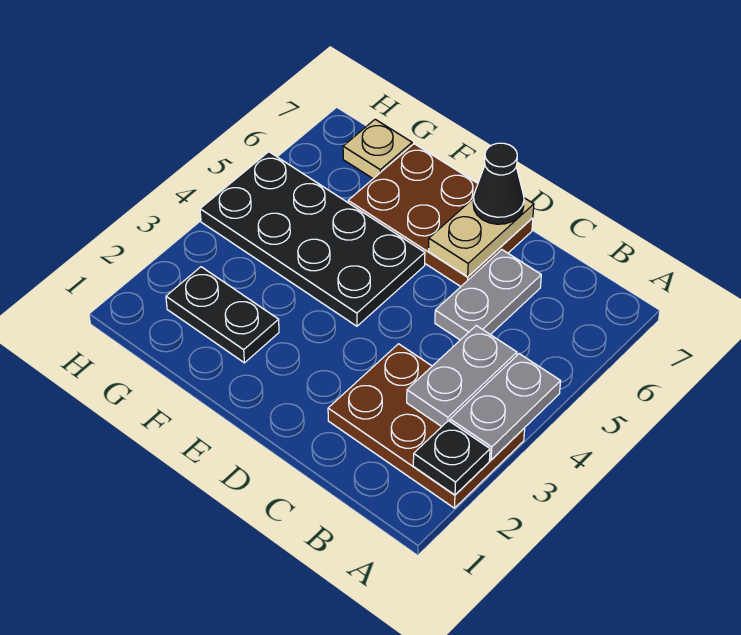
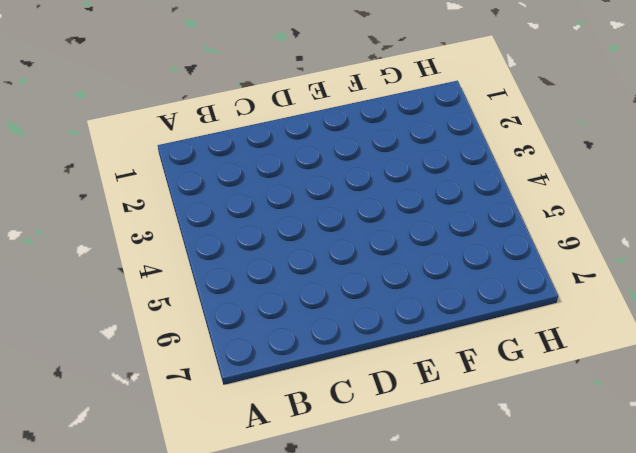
none -> brown plate A2:C3 level 1
none -> grey plate C5:C6 level 1

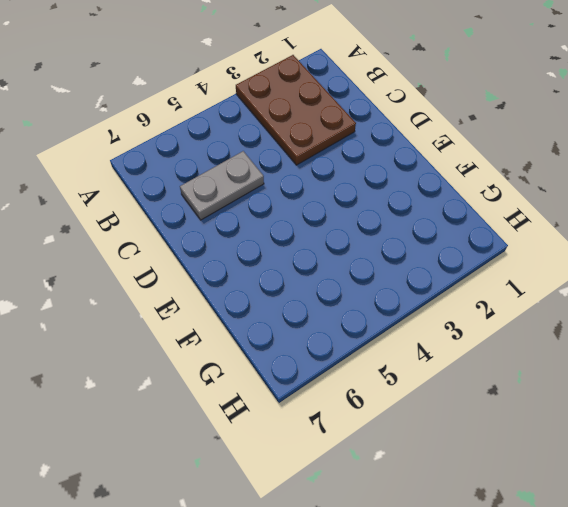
none -> brown plate D6:F7 level 1
none -> black plate E4:H5 level 1

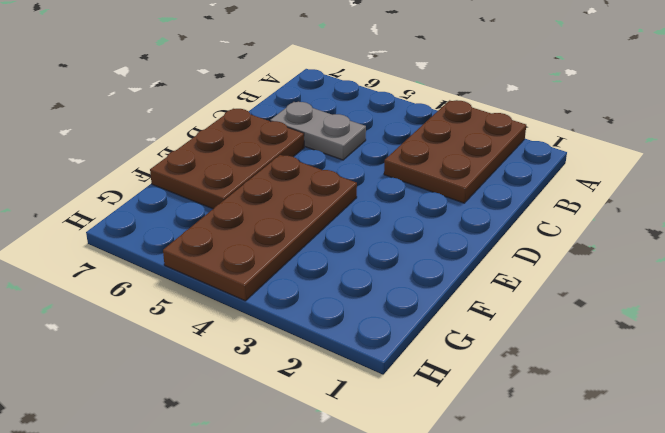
brown plate E4:H5 level 1 -> black plate E4:H5 level 1
none -> black plate F2:G2 level 1
none -> tan plate G7 level 1

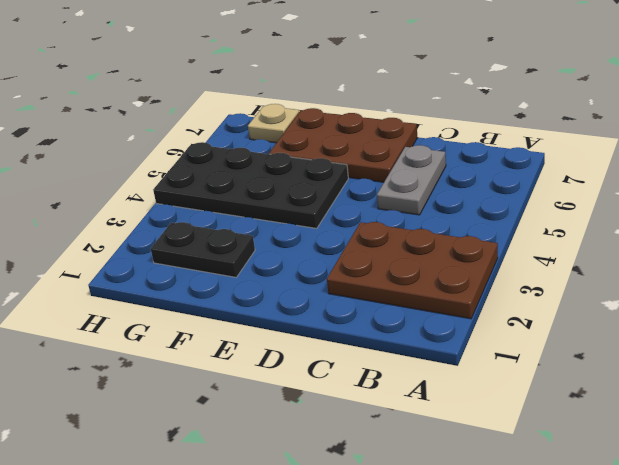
none -> black plate A2 level 2
none -> grey plate A3:A4 level 2

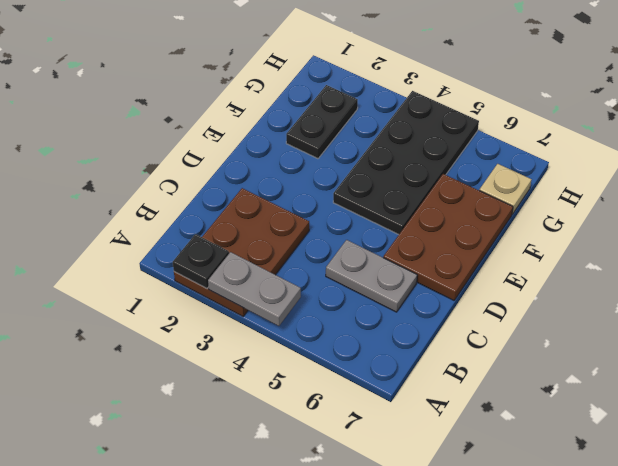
none -> grey plate B3:B4 level 2
none -> tan plate D6:D7 level 2

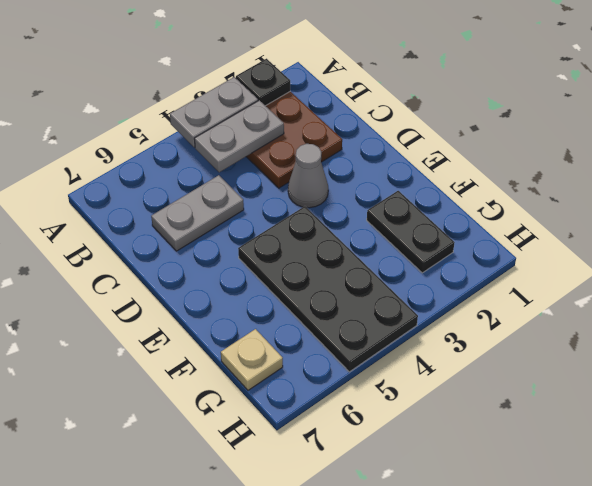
grey cone D3 level 1 -> none
none -> brown plate D6:F7 level 1
none -> tan plate D6:D7 level 2

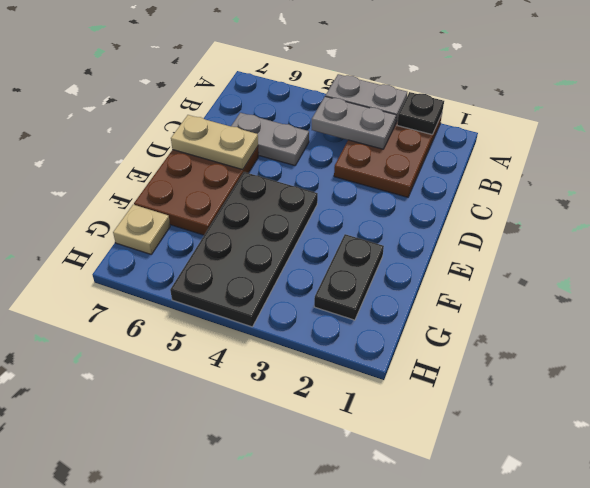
none -> black cone D7 level 3

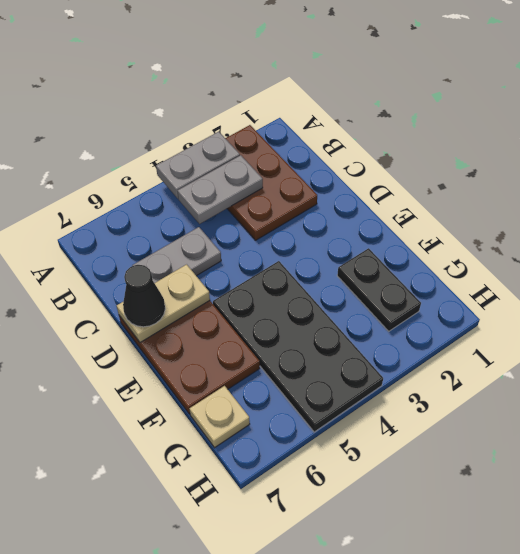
none -> black plate A2 level 2

